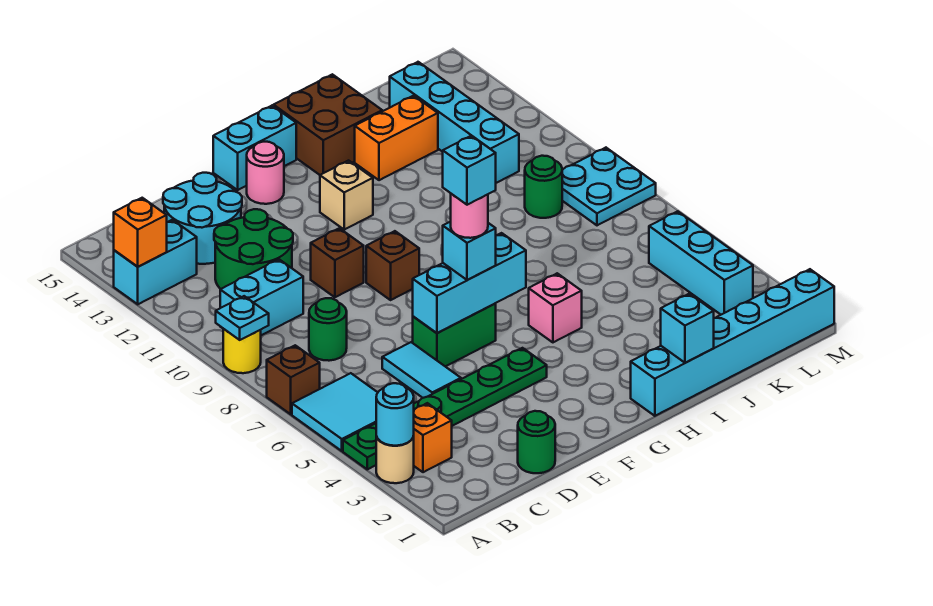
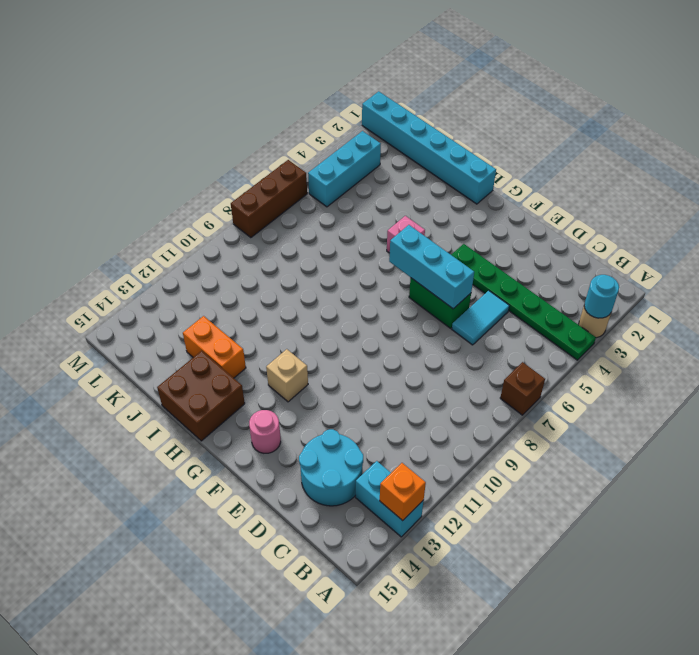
brown brick M6:M8 level 1 -> cyan plate L8:M9 level 1
none -> cyan tile A5:B6 level 1
none -> yellow round brick A9 level 1
none -> orange brick B3 level 1
none -> cyan brick B10:C10 level 1

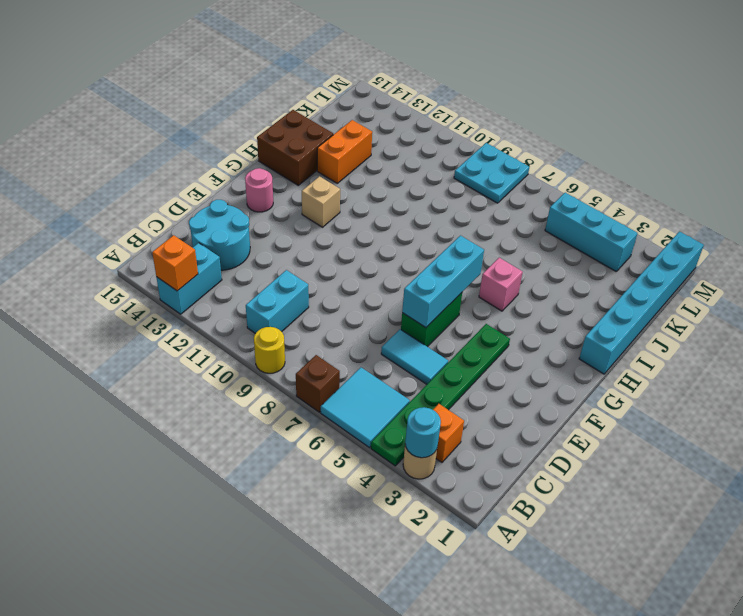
none -> green round brick C8 level 1
none -> green round brick C11:D12 level 1
none -> green round brick D1 level 1
none -> brown brick E10 level 1

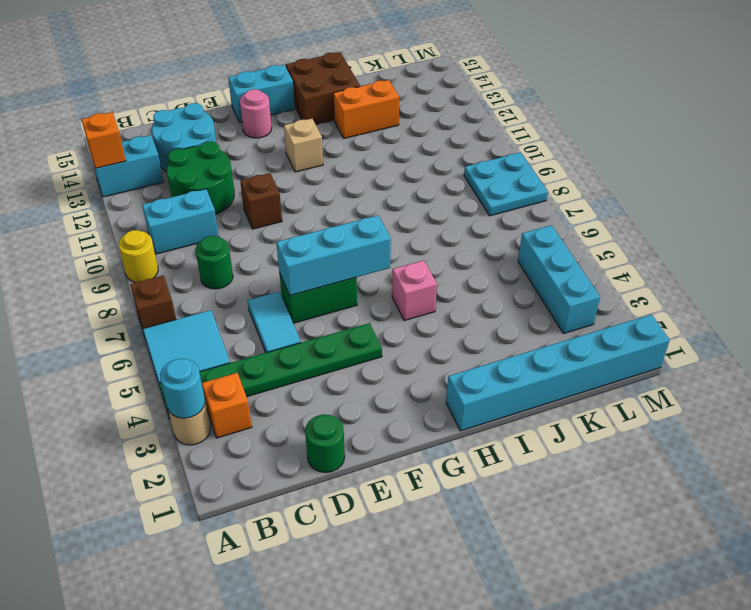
none -> brown brick F9 level 1
none -> green round brick K9 level 1
none -> cyan brick K11:K14 level 1
none -> cyan plate A9 level 2

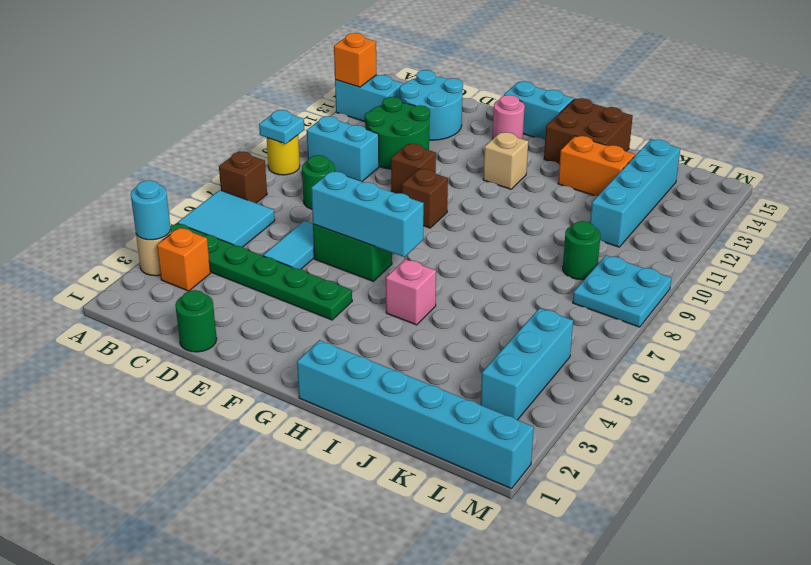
none -> cyan brick I1 level 2
none -> cyan brick F6 level 3
none -> pink round brick F6 level 4
none -> cyan brick F6 level 5

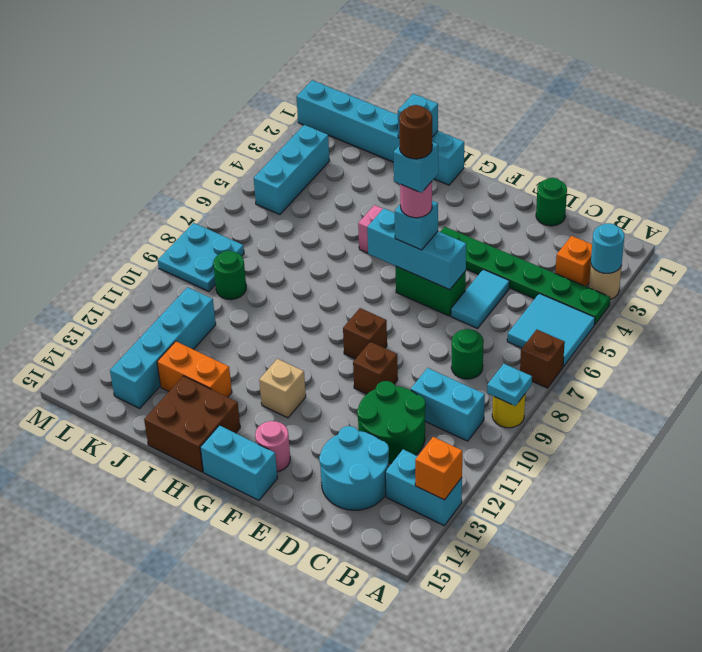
brown round brick F6 level 6 -> none

